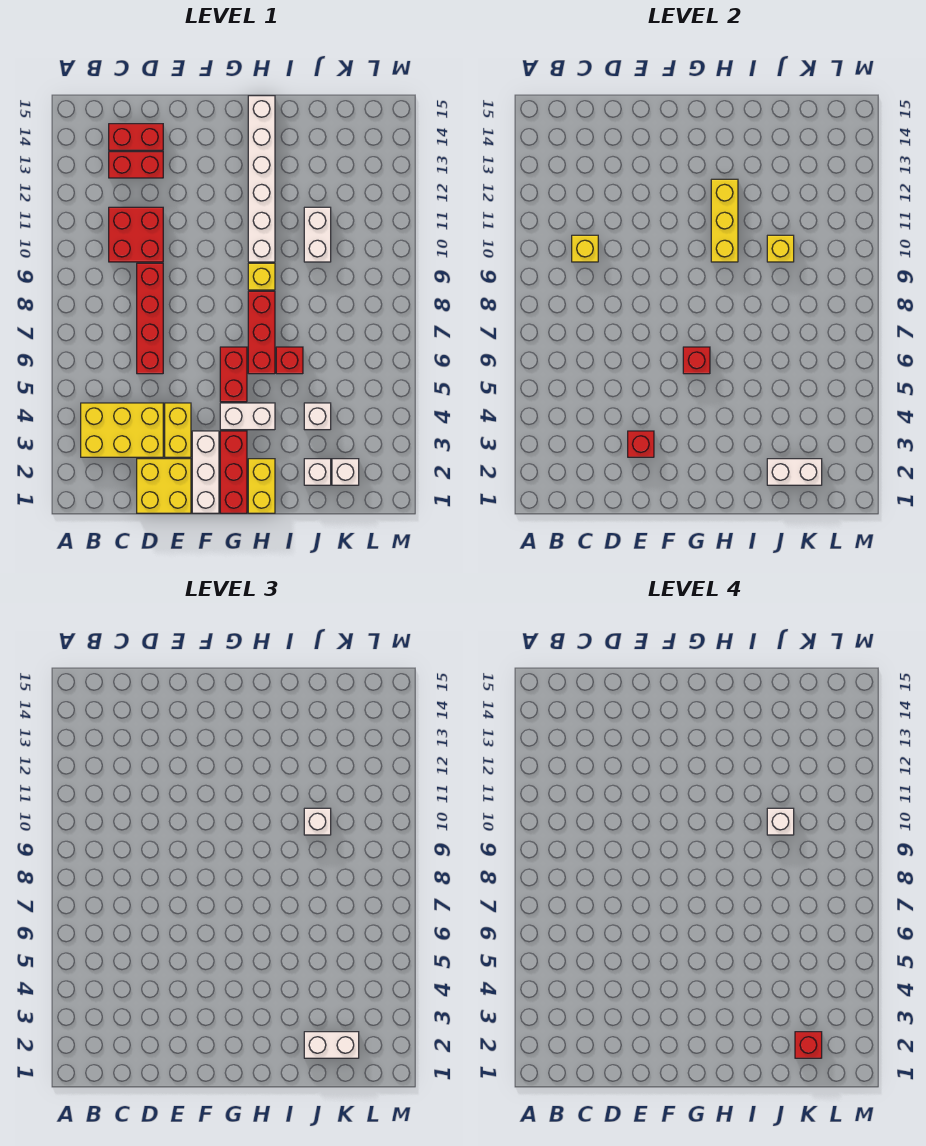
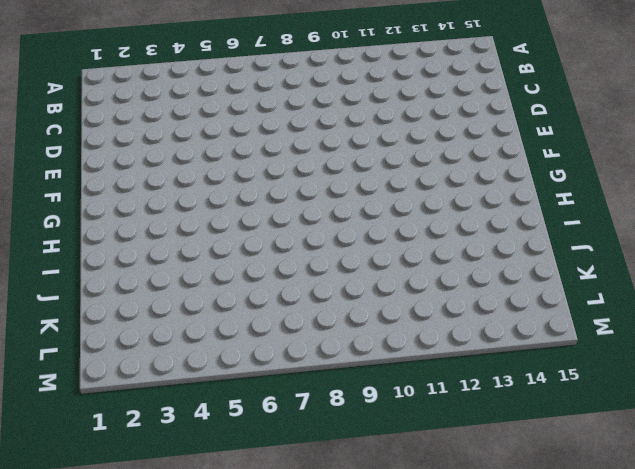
none -> yellow brick B3:D4 level 1
none -> red brick C10:D11 level 1
none -> red brick C13:D13 level 1
none -> red brick C14:D14 level 1

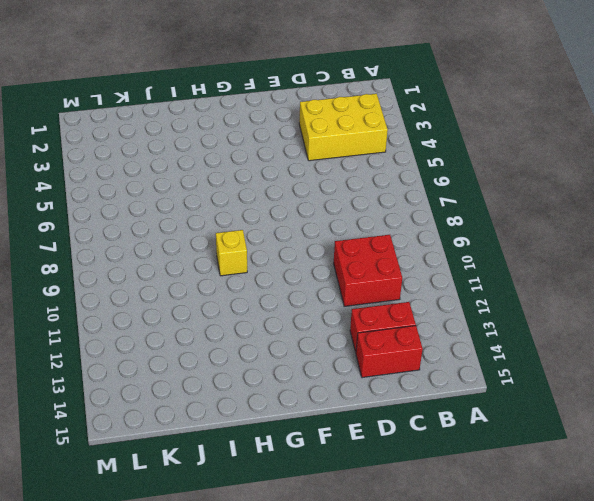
none -> yellow brick D1:E2 level 1
none -> red brick D6:D9 level 1
none -> yellow brick E3:E4 level 1
none -> white brick F1:F3 level 1

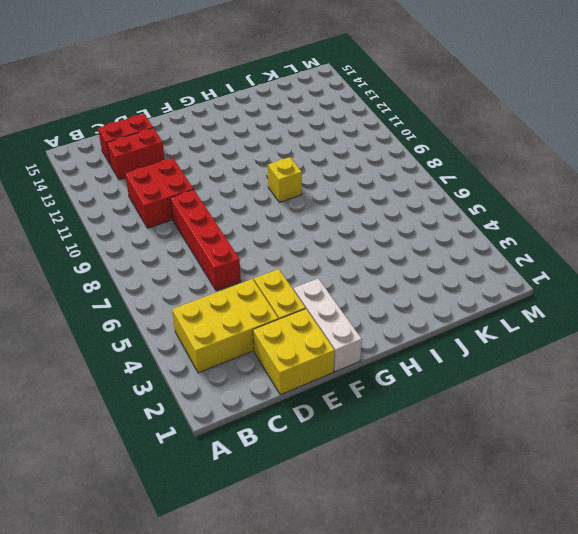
none -> red brick G1:G3 level 1
none -> white brick G4:H4 level 1
none -> red brick G5:G6 level 1
none -> yellow brick H1:H2 level 1

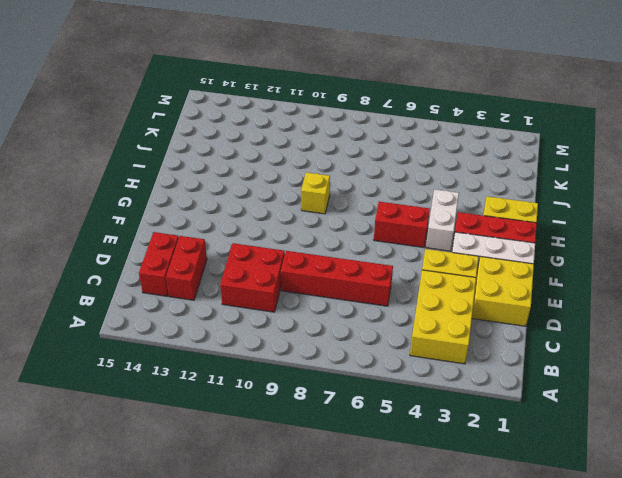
none -> red brick H6:H8 level 1
none -> white brick H10:H15 level 1
none -> red brick I6 level 1
none -> white brick J2 level 1

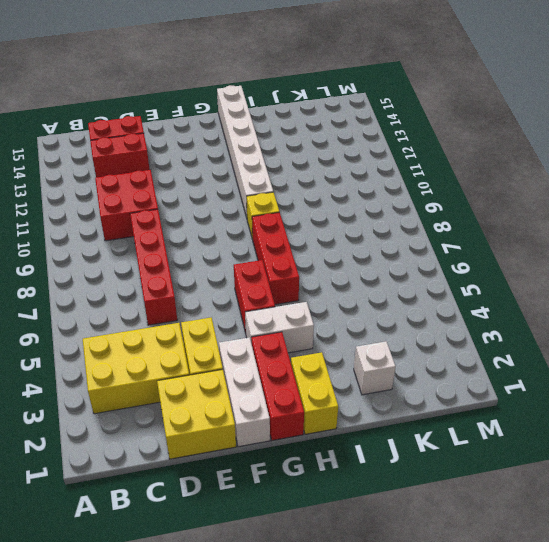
none -> red brick I6 level 1
none -> white brick J4 level 1
none -> white brick J10:J11 level 1
none -> white brick K2 level 1

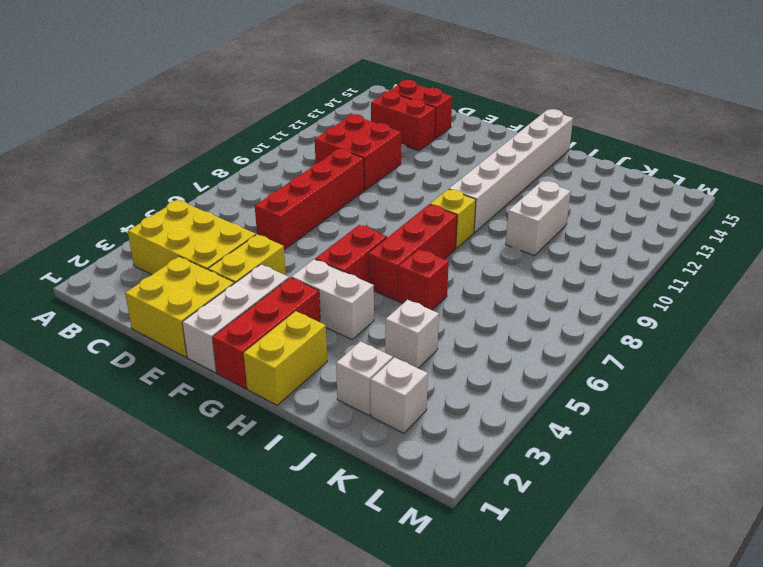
none -> yellow brick C10 level 2
none -> red brick E3 level 2
none -> red brick G6 level 2
none -> yellow brick H10:H12 level 2

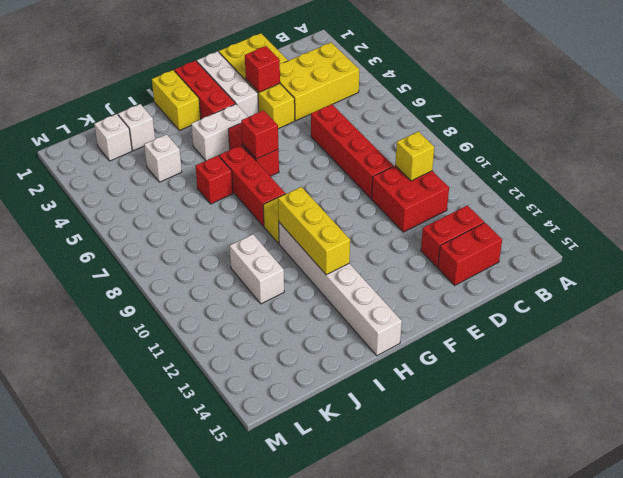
none -> white brick J2:K2 level 2
none -> yellow brick J10 level 2
none -> white brick J2:K2 level 3
none -> white brick J10 level 3

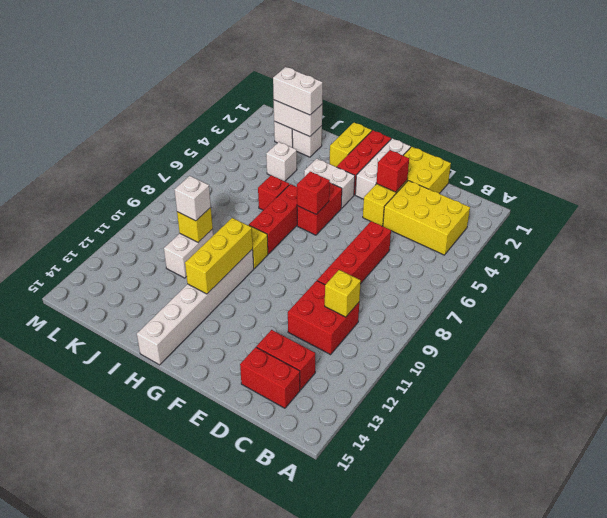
none -> white brick J10 level 4
none -> red brick K2 level 4

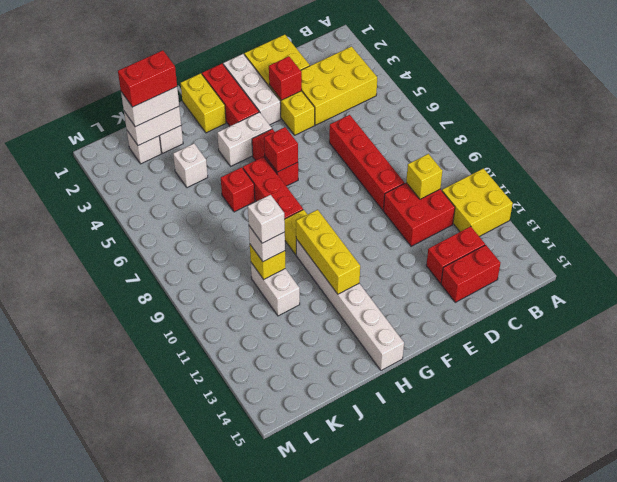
yellow brick A11:B12 level 1 -> none
red brick J2:K2 level 4 -> red brick K2 level 4

